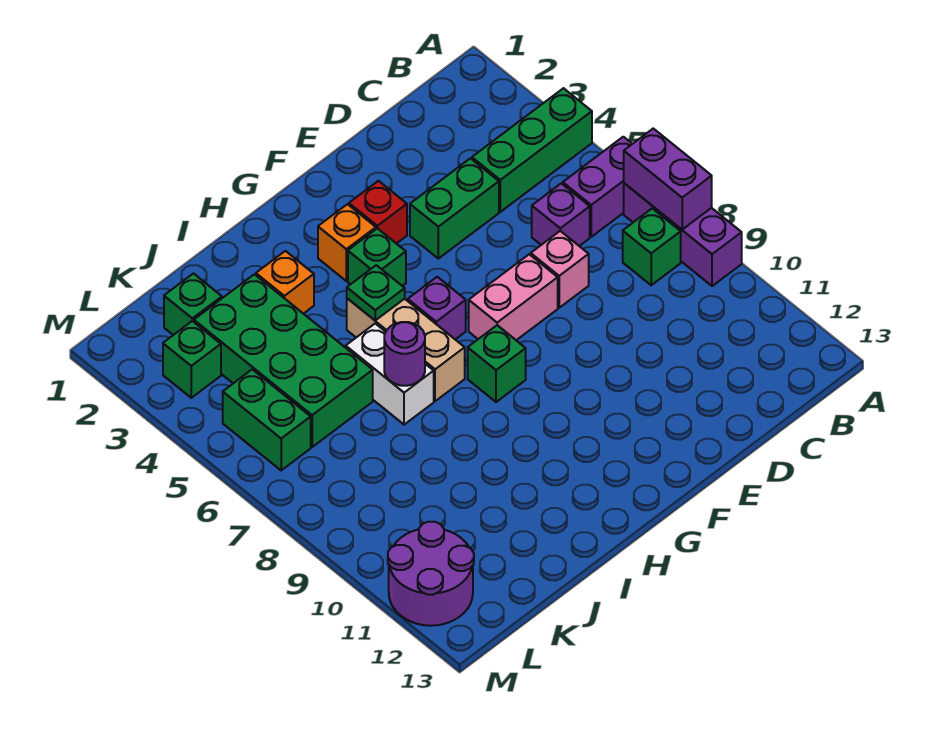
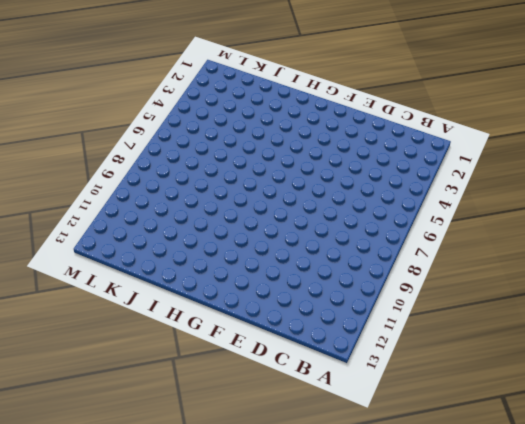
none -> green brick A4:C4 level 1
none -> purple brick A6:B6 level 1
none -> purple brick A7:A9 level 1

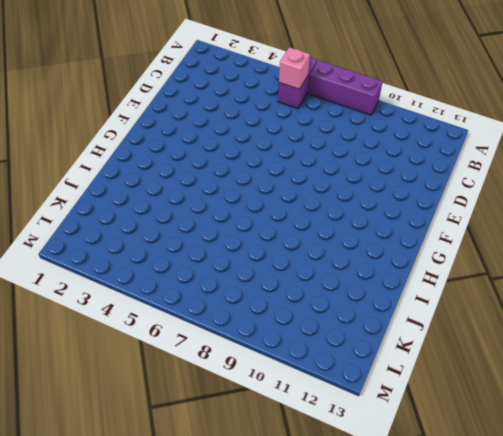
pink brick B6 level 2 -> pink brick D7 level 1
none -> green brick A4:C4 level 1
none -> green brick B8 level 1
none -> purple brick C6 level 1

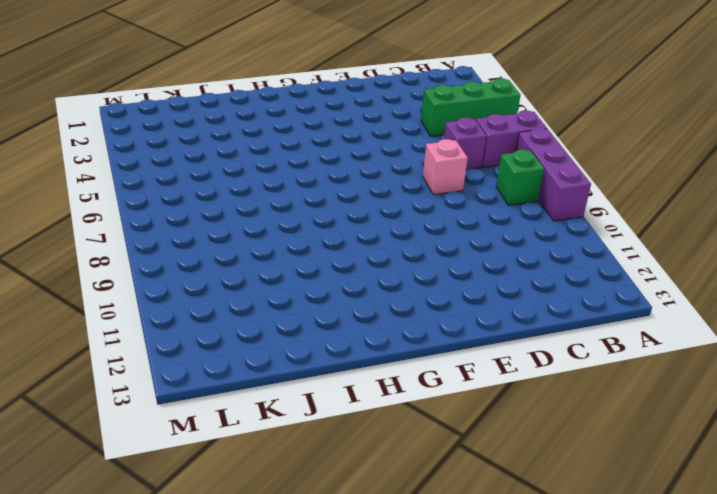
none -> green brick D4:E4 level 1
none -> pink brick E7:F7 level 1
none -> red brick F3 level 1

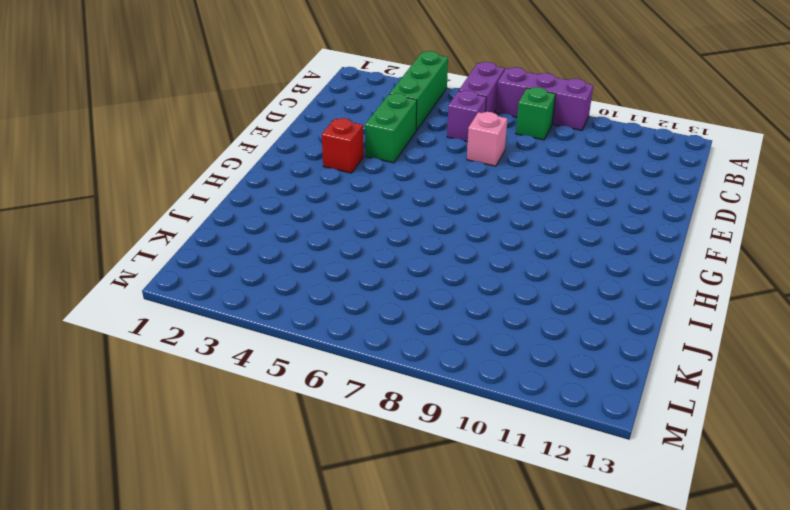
none -> pink brick E7:F7 level 1
none -> orange brick G3 level 1
none -> green brick G4 level 1

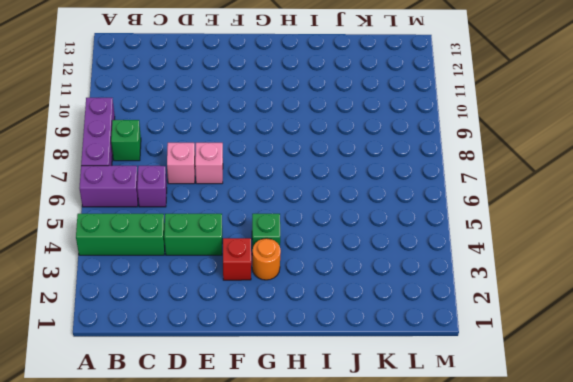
pink brick E7 level 1 -> pink brick E7:F7 level 1
orange round brick G3 level 1 -> orange brick G3 level 1
none -> purple brick G6 level 1
none -> green brick G8 level 1
none -> tan brick H5:H7 level 1

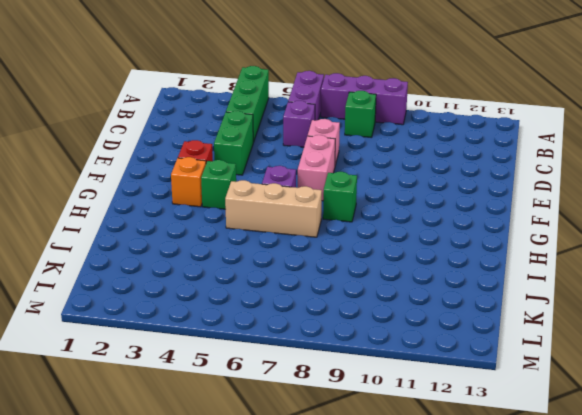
none -> orange brick I3 level 1
none -> white brick I6:I7 level 1
none -> green brick J3:K6 level 1

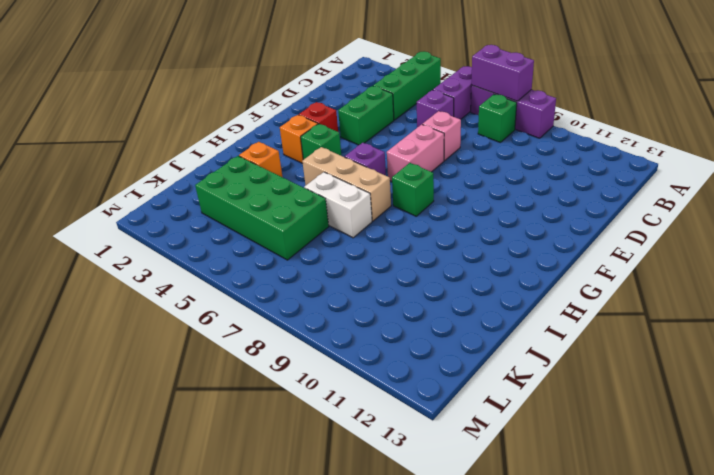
none -> green brick K2 level 1
none -> green brick L3 level 1
none -> green brick L5:L6 level 1

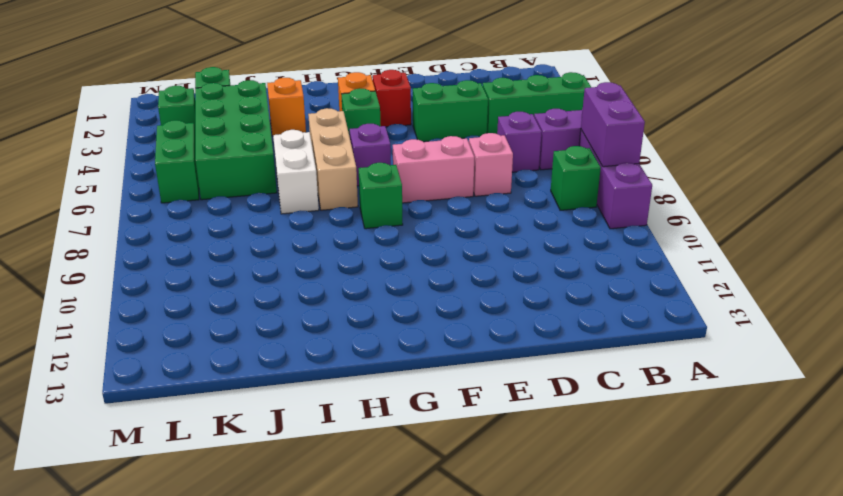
none -> purple round brick L11:M12 level 1
none -> green plate H5 level 2
none -> purple round brick I7 level 2

